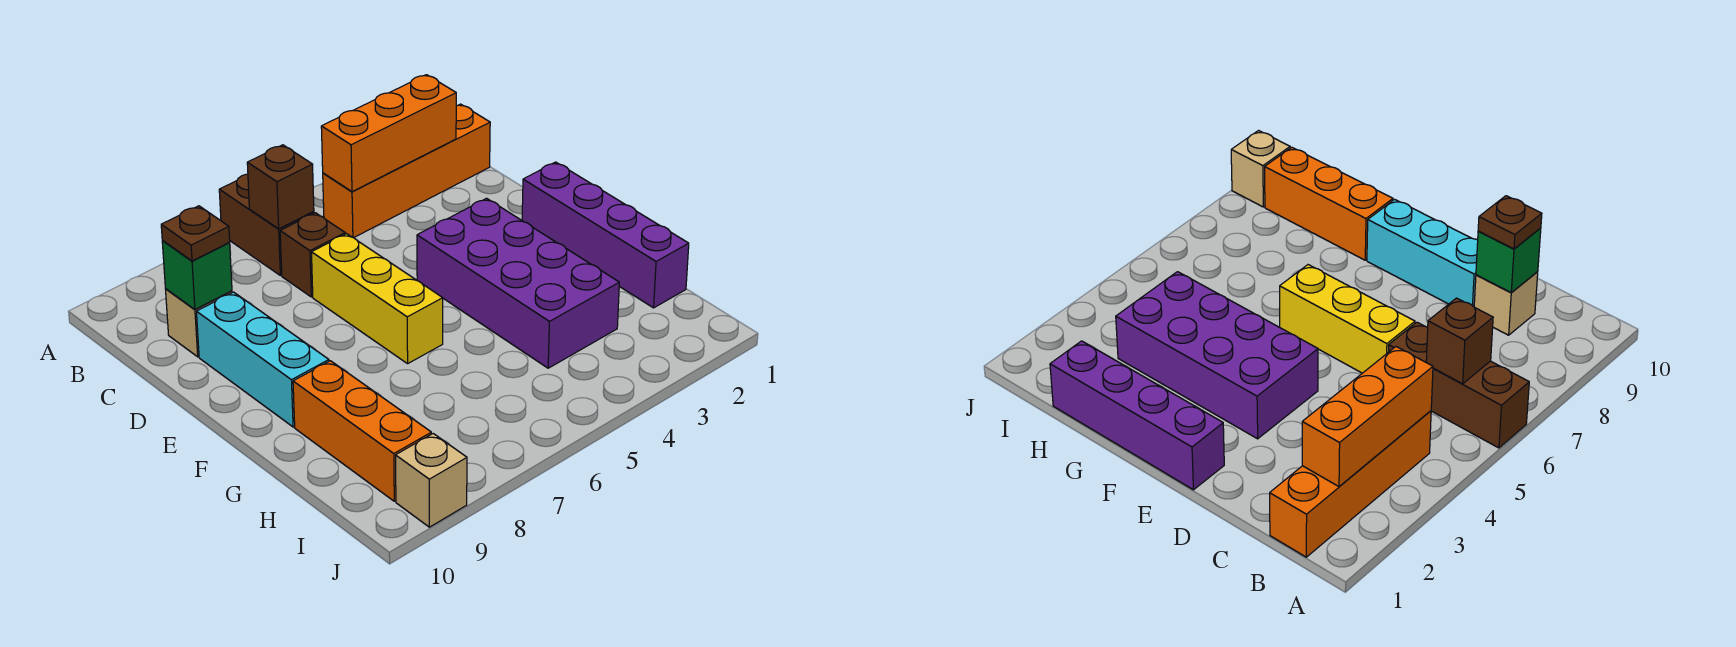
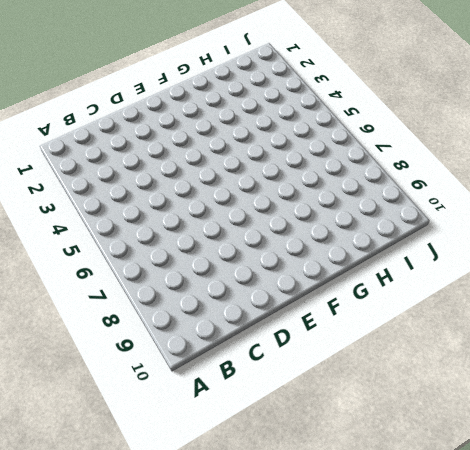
none -> brown brick A6:B6 level 1
none -> orange brick B1:B4 level 1
none -> brown brick C6 level 1

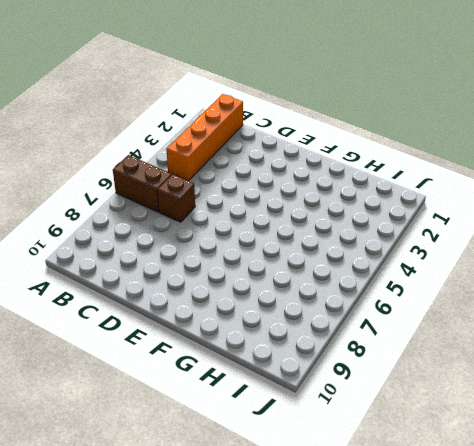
none -> tan brick C9 level 1
none -> yellow brick D6:F6 level 1
none -> cyan brick D9:F9 level 1

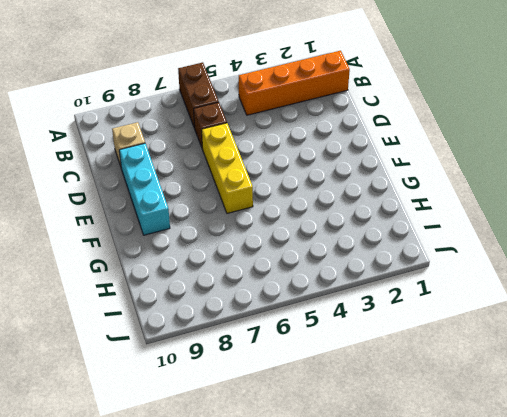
none -> purple brick E1:H1 level 1
none -> purple brick E3:H4 level 1
none -> orange brick G9:I9 level 1

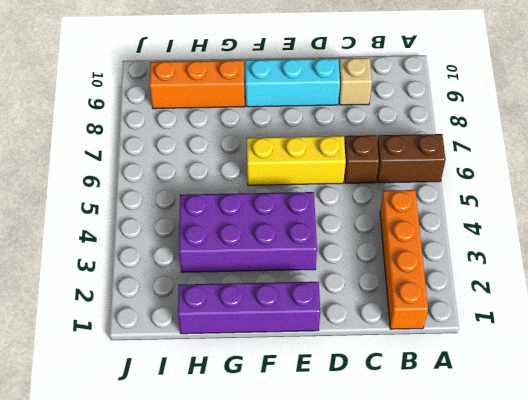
none -> tan brick J9 level 1
none -> orange brick B2:B4 level 2
none -> brown brick B6 level 2

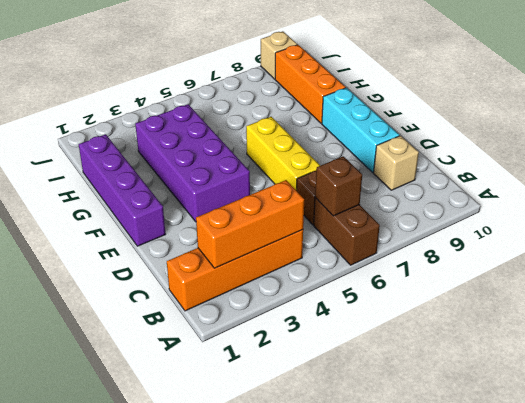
none -> green brick C9 level 2
none -> brown plate C9 level 3

